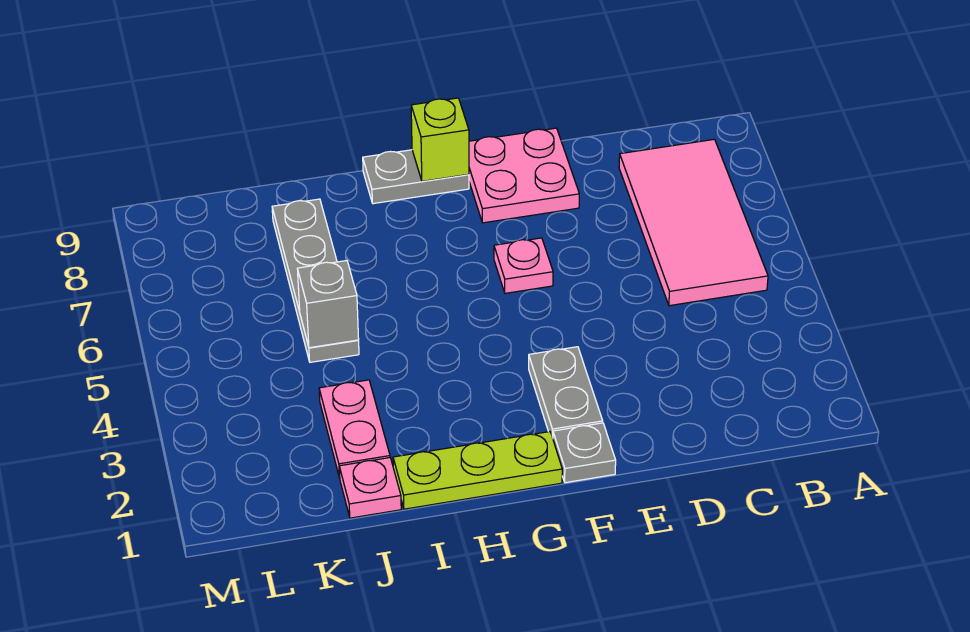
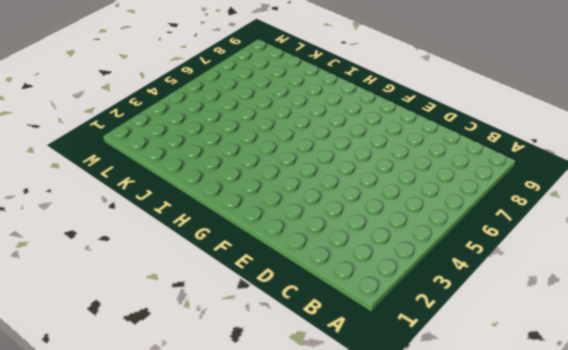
none -> pink tile B5:C8 level 1
none -> pink plate E8:F9 level 1
none -> grey plate F1 level 1

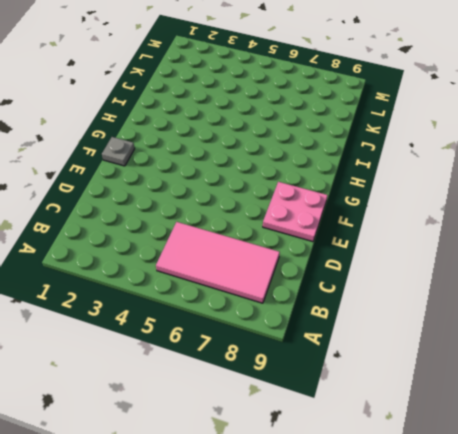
none -> grey plate F2:F3 level 1
none -> pink plate F6 level 1
none -> lime plate G1:I1 level 1

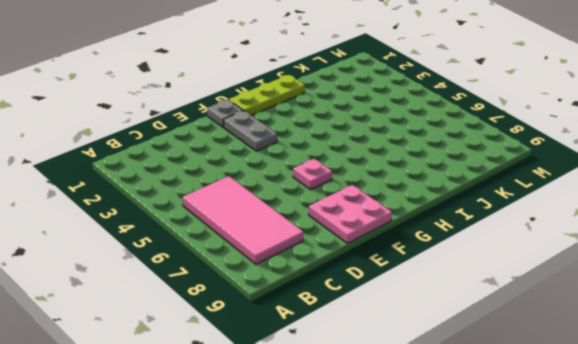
none -> grey plate G9:H9 level 1
none -> pink plate J1 level 1
none -> pink plate J2:J3 level 1

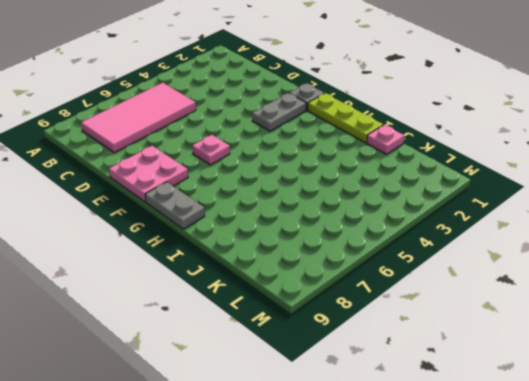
none -> pink plate J2:J3 level 1
none -> grey plate J5:J8 level 1
none -> lime brick G9 level 2

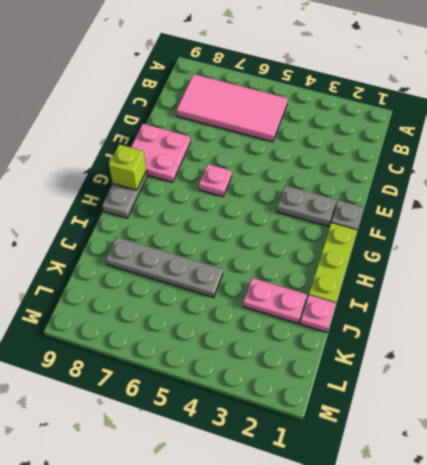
none -> grey brick J5 level 2

